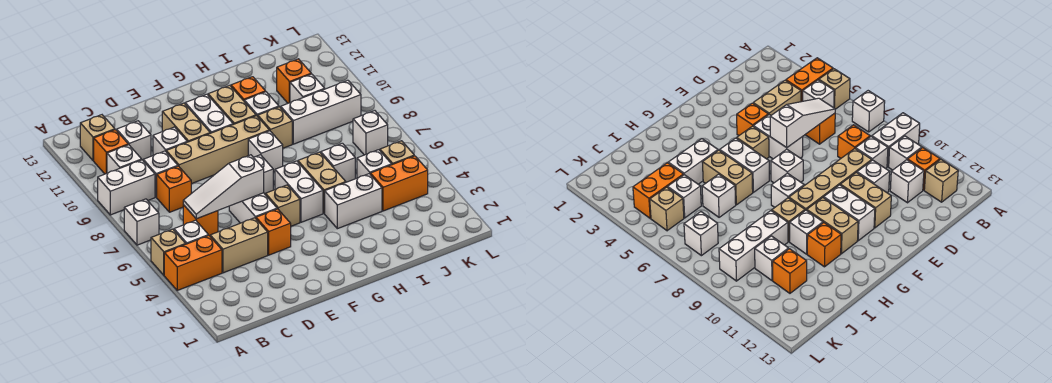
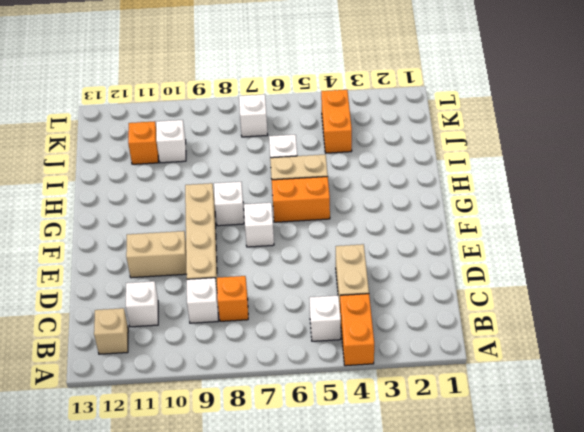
orange brick G5:G6 level 1 -> white brick G5:G6 level 1
none -> tan brick A5 level 1
none -> white brick A7 level 1
none -> white brick A9:B9 level 1
none -> white brick B10 level 1

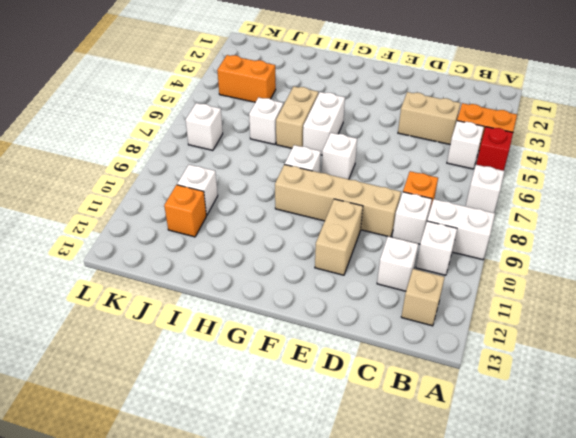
red brick A5 level 1 -> tan brick A5 level 1
none -> orange brick B11 level 1
none -> orange brick C6 level 1
none -> white brick D10 level 1
none -> orange brick E4 level 1

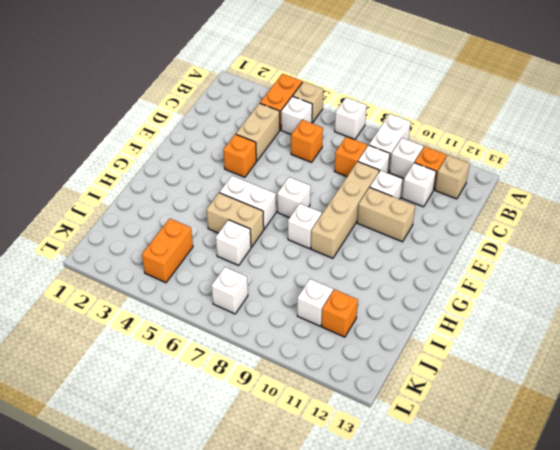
none -> white brick E5:E6 level 1
none -> tan brick F5 level 1
none -> white brick F10:F11 level 1
none -> tan brick G10:G11 level 1

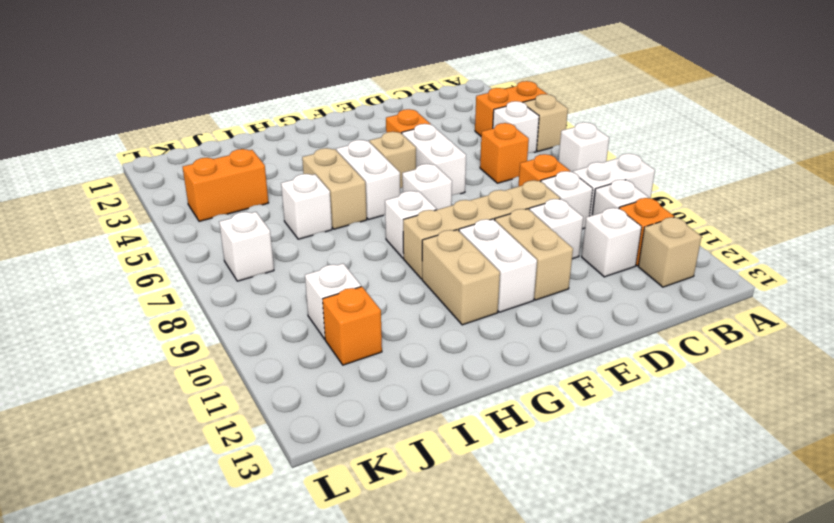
none -> tan brick C4:D4 level 1
none -> white brick H4:I4 level 1
none -> tan brick H9 level 1
none -> white brick H10 level 1

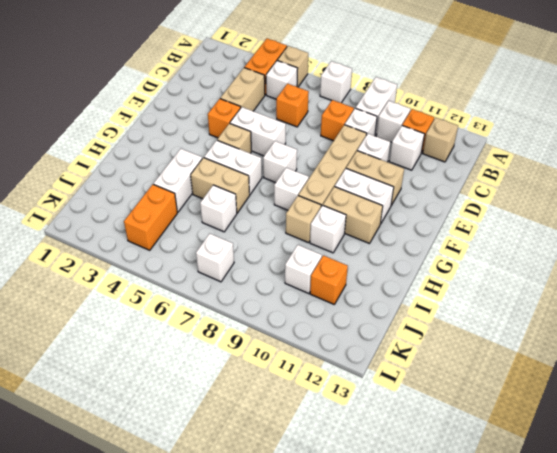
none -> orange brick H11 level 1
none -> white brick I9:K9 level 1
none -> white brick J5 level 1
none -> tan brick K5 level 1

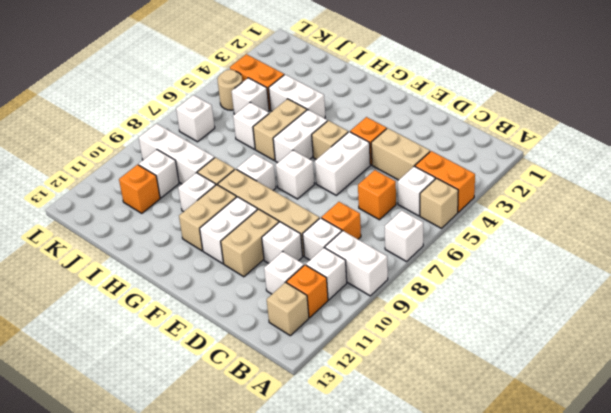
tan round brick K5 level 1 -> tan brick K5 level 1
none -> orange brick H11 level 1
none -> white slope C6:E6 level 2 top E

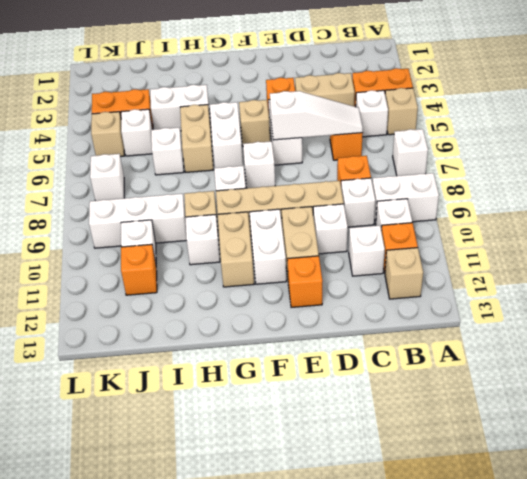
orange brick E12 level 1 -> orange brick H11 level 1

